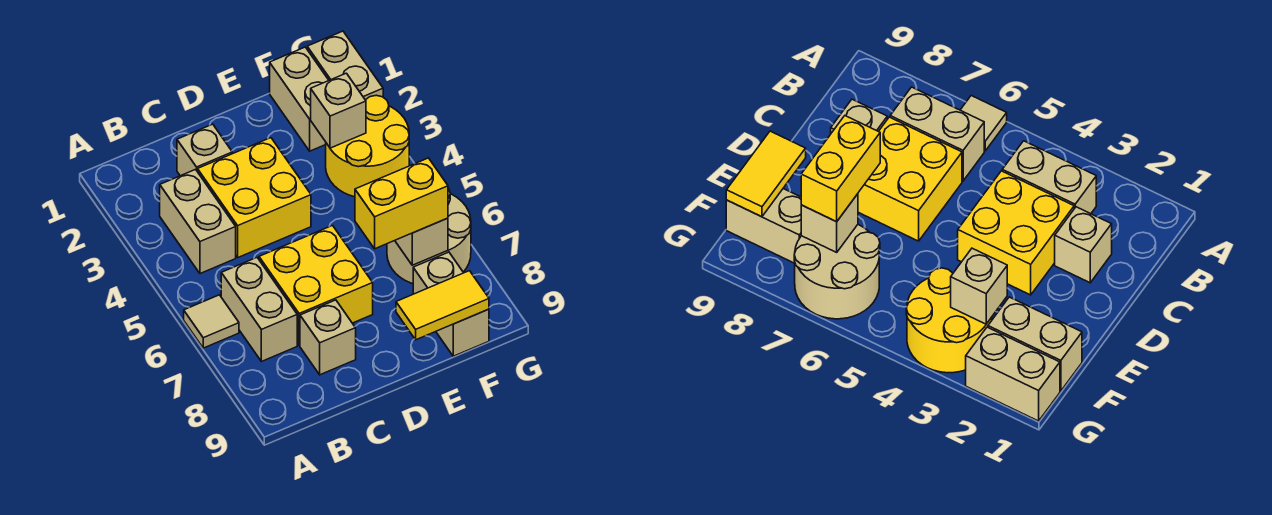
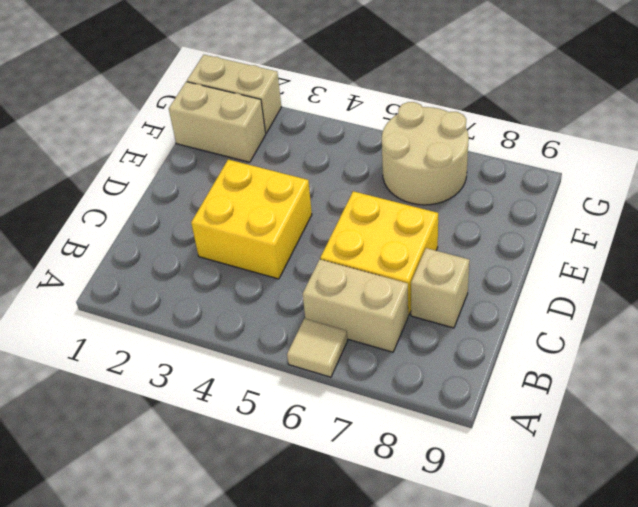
none -> tan brick B3:B4 level 1
none -> tan brick C2 level 1
none -> yellow round brick F3:G4 level 1

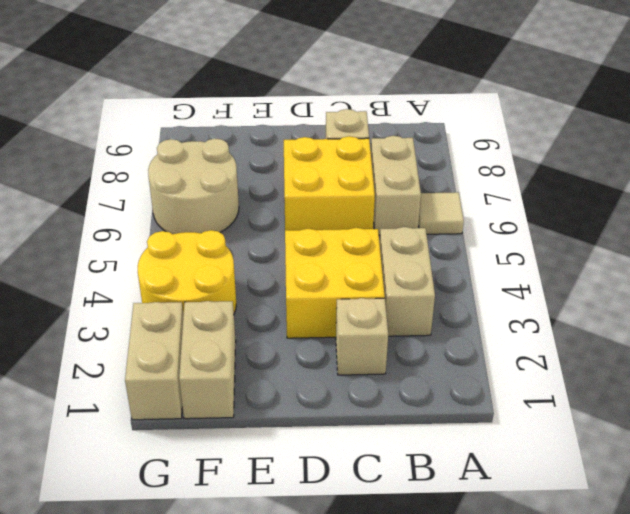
none -> tan brick F8:F9 level 1
none -> yellow tile E9:F9 level 2
none -> tan brick F3 level 2

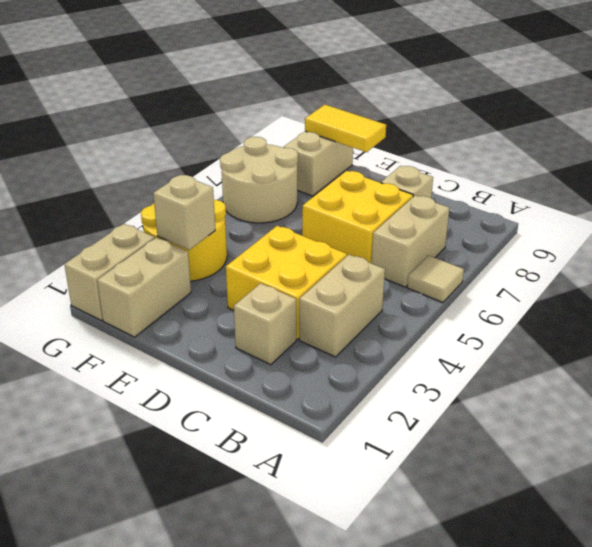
none -> tan brick F7 level 2
none -> yellow brick E7:F7 level 3

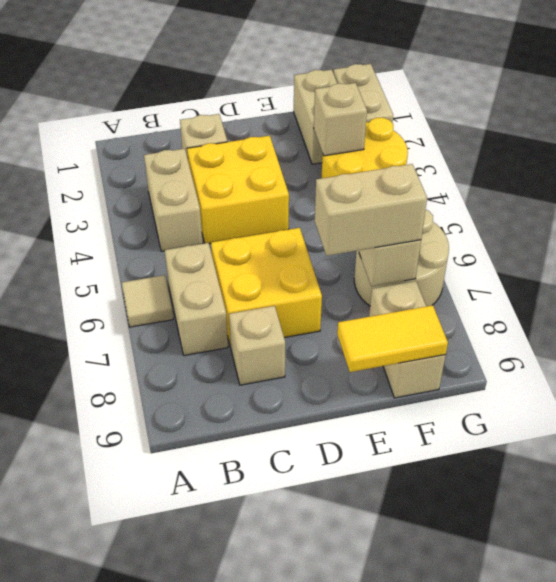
tan brick E7:F7 level 3 -> yellow brick E7:F7 level 3

